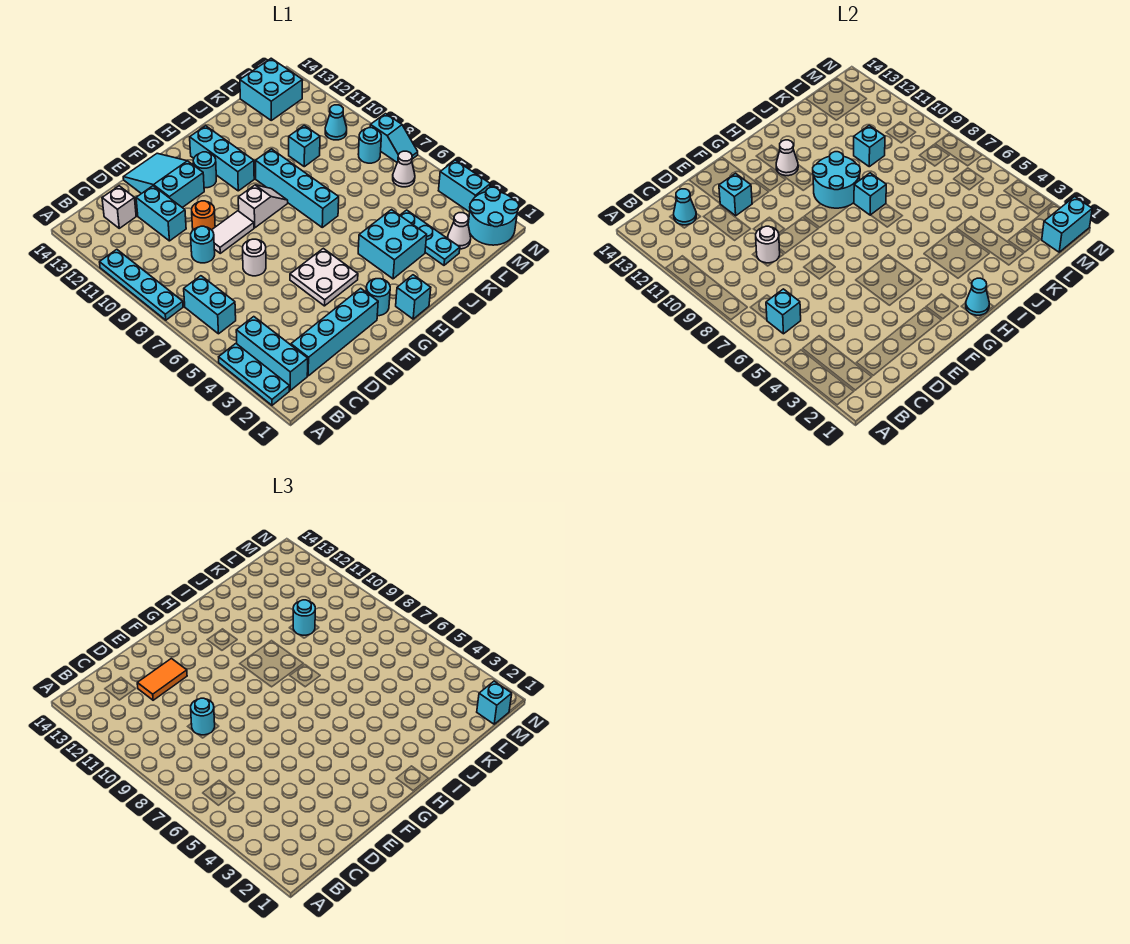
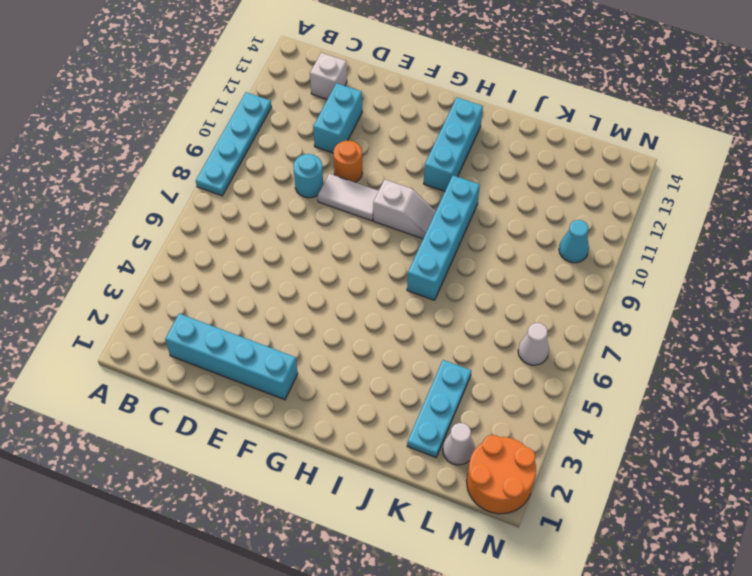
orange round brick M1:N2 level 1 -> cyan round brick M1:N2 level 1
none -> cyan plate A2:A4 level 1
none -> cyan brick B2:B4 level 1
none -> cyan brick B6:B7 level 1
none -> white round brick E7 level 1

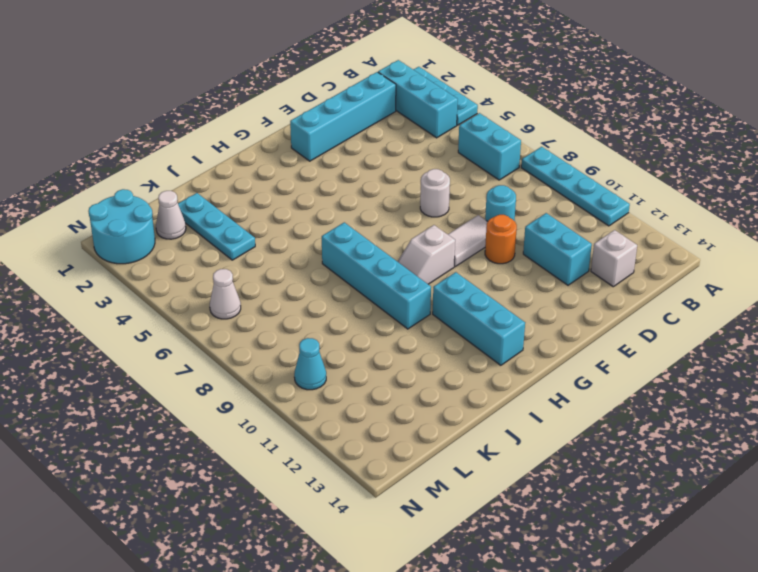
none -> cyan slope E12:F14 level 1 top 12
none -> white plate F4:G5 level 1
none -> cyan round brick G2 level 1
none -> cyan round brick G12 level 1

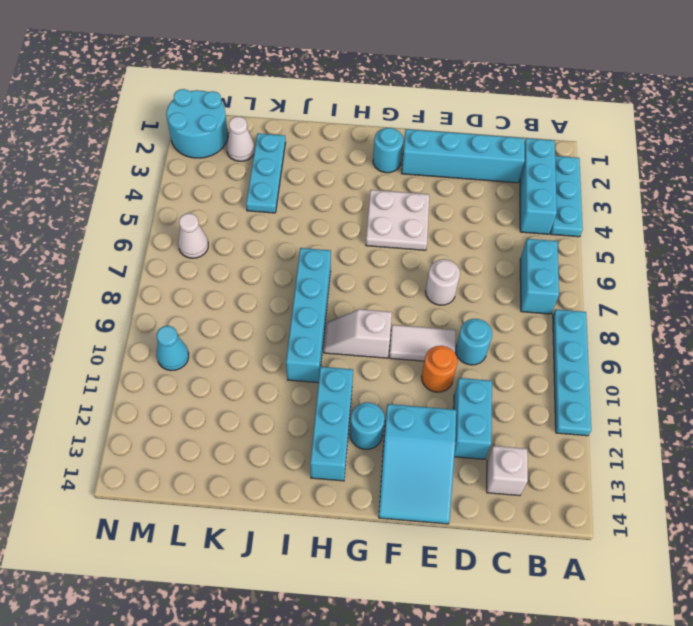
none -> cyan brick H1 level 1
none -> cyan brick I3:J4 level 1
none -> cyan brick K10 level 1
none -> cyan brick L13:M14 level 1

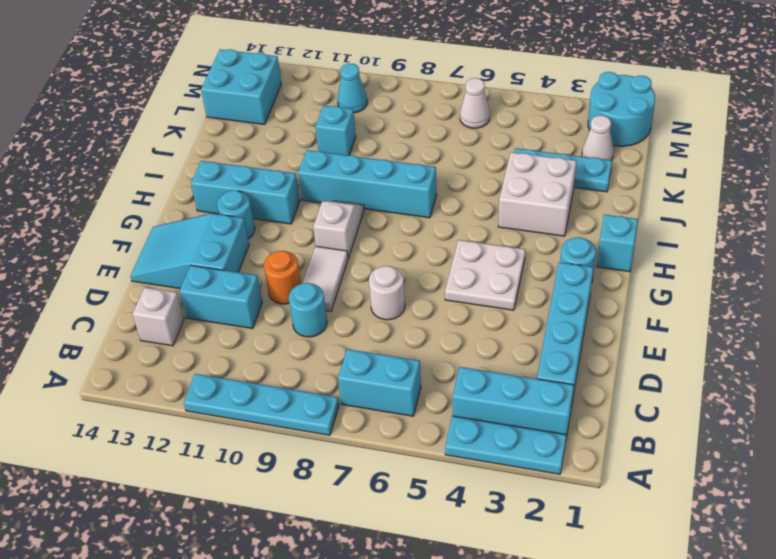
white brick I3:J4 level 1 -> cyan brick I3:J4 level 1
none -> cyan round brick M8 level 1
none -> cyan brick N3:N4 level 1
none -> cyan slope N7:N8 level 1 top 8
none -> cyan brick B6 level 2

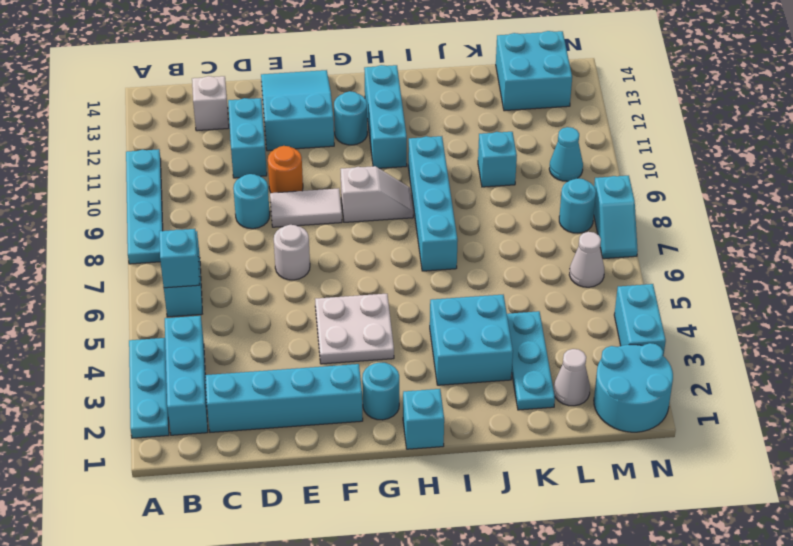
none -> cyan cone C13 level 2
none -> white round brick D9 level 2
none -> cyan brick E12 level 2
none -> cyan cone H1 level 2

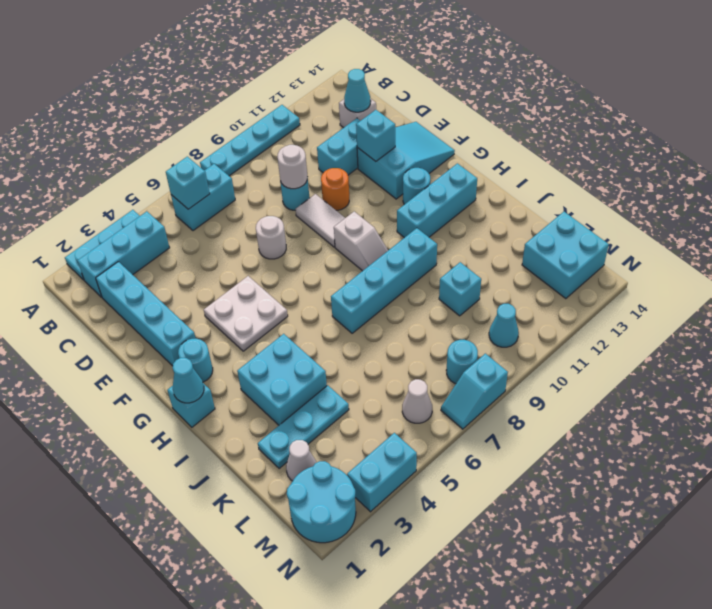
none -> cyan round brick H9:I10 level 2
none -> white cone H12 level 2
none -> cyan brick I8 level 2
none -> cyan brick K10 level 2

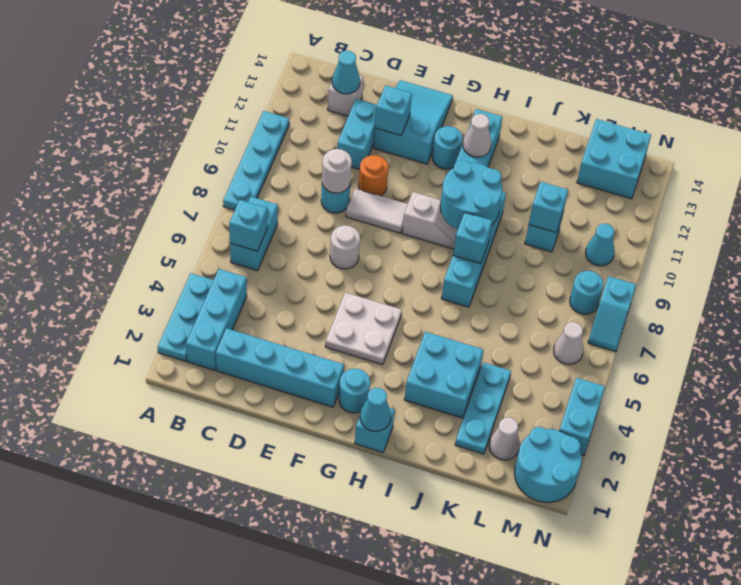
none -> cyan brick M1:N1 level 2
none -> cyan round brick D9 level 3
none -> orange tile D12:E12 level 3
none -> cyan round brick K10 level 3

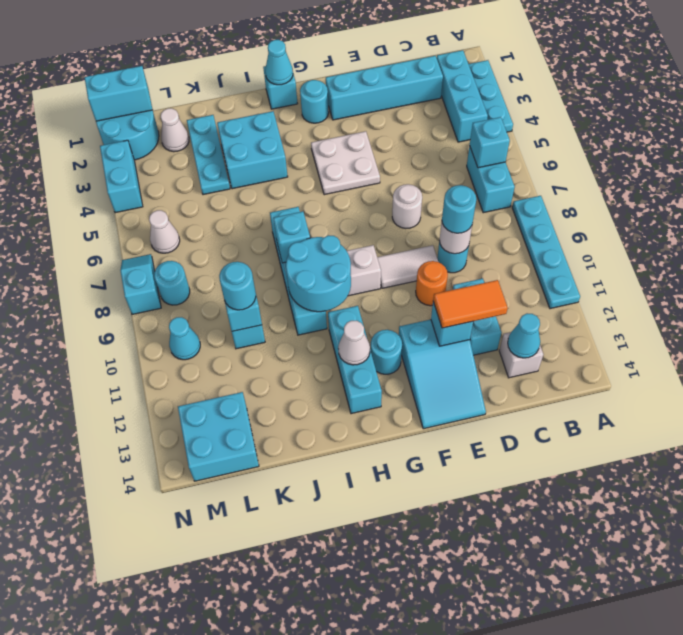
none -> cyan brick M1 level 3

